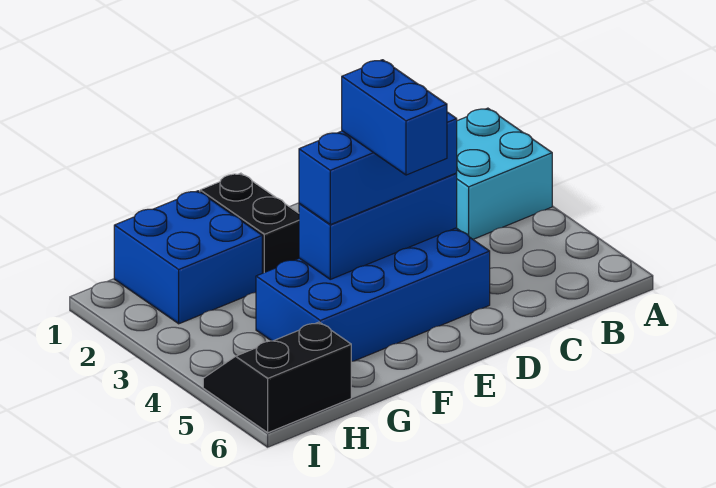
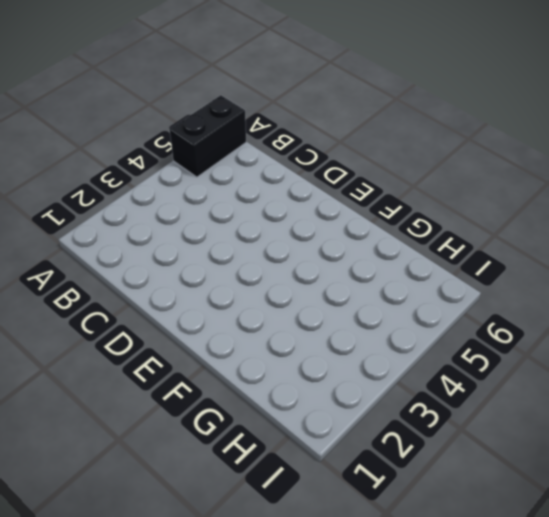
black brick A5:A6 level 1 -> black brick F1:F2 level 1
none -> cyan brick A2:B3 level 1
none -> blue brick D4:G5 level 1

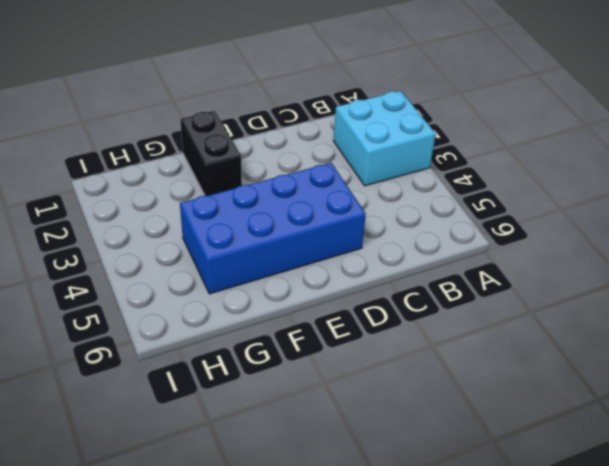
none -> blue brick G1:H2 level 1
none -> black slope H5:I6 level 1 top 6

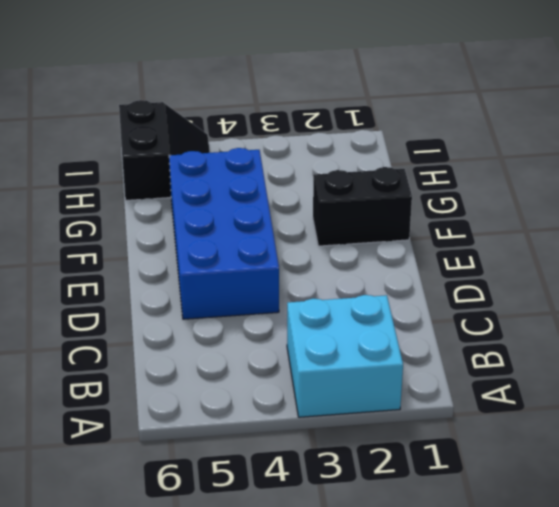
none -> blue brick G1:H2 level 1
none -> blue brick D4:F4 level 2

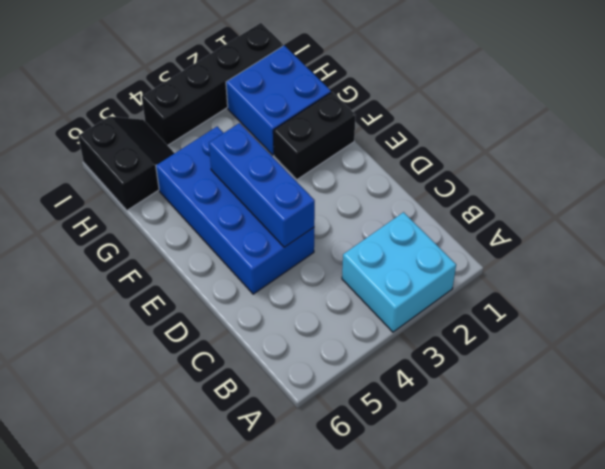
black brick I1:I4 level 1 -> none
none -> blue brick D4:F4 level 3
none -> blue brick E4:E5 level 4

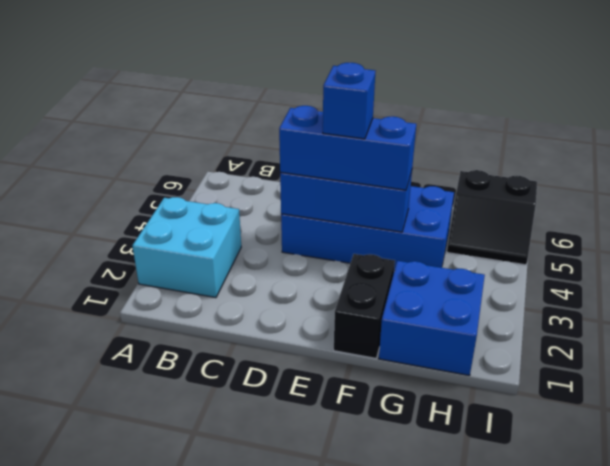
blue brick E4 level 4 -> blue brick E4:E5 level 4

